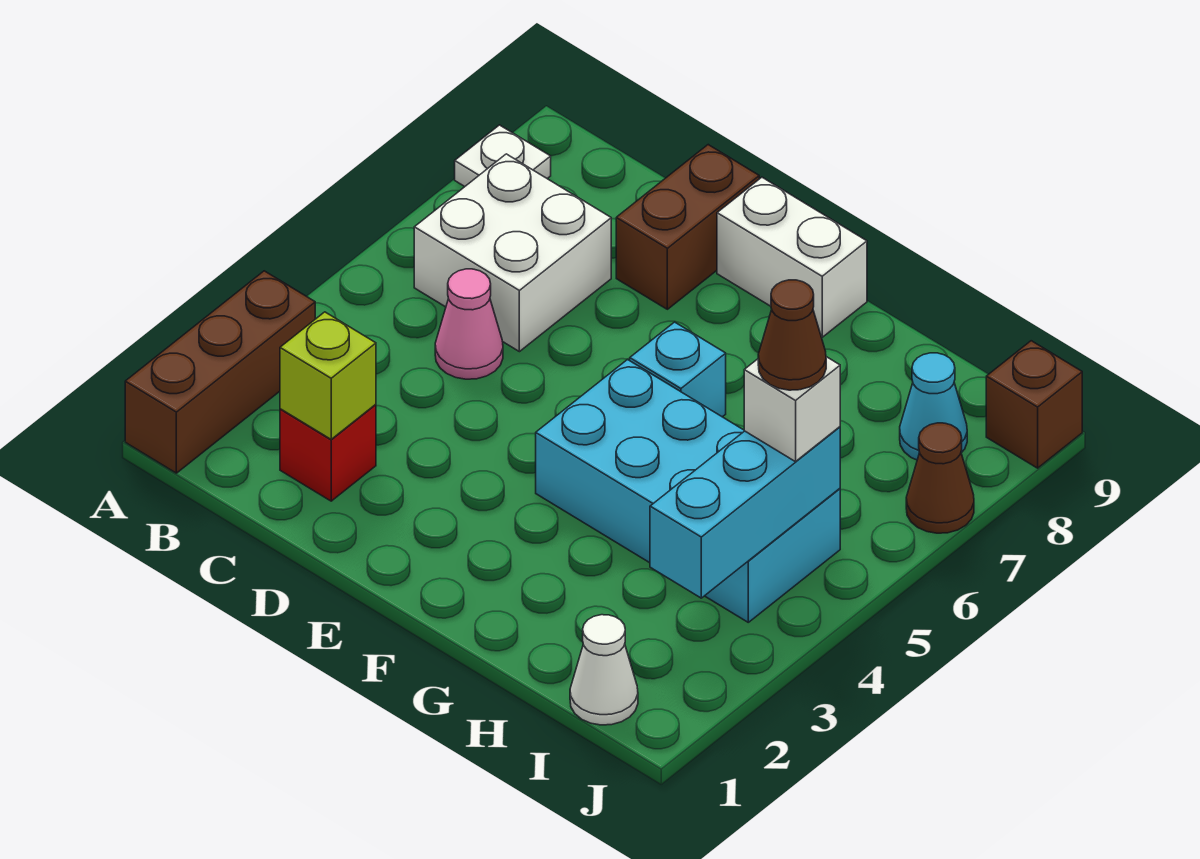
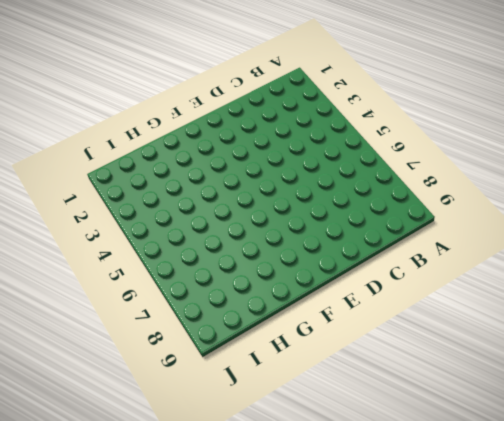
none -> brown brick A1:A3 level 1
none -> white plate A8 level 1
none -> white brick B6:C7 level 1

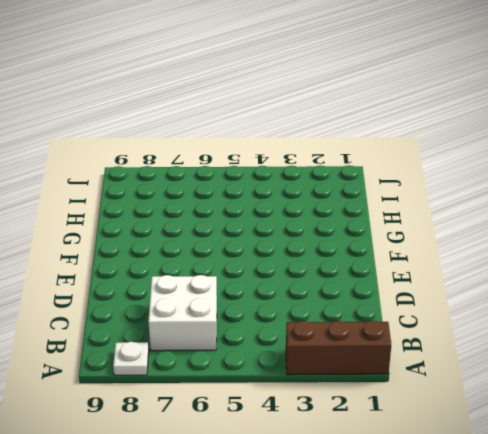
none -> red brick C2 level 1
none -> pink cone C5 level 1
none -> brown brick D8:D9 level 1

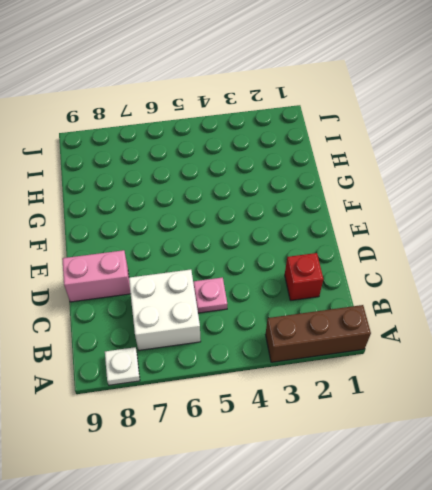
pink plate C5 level 1 -> pink cone C5 level 1
pink brick D8:D9 level 1 -> brown brick D8:D9 level 1
none -> white brick E9:F9 level 1
none -> cyan brick F4:I5 level 1
none -> cyan brick F6 level 1

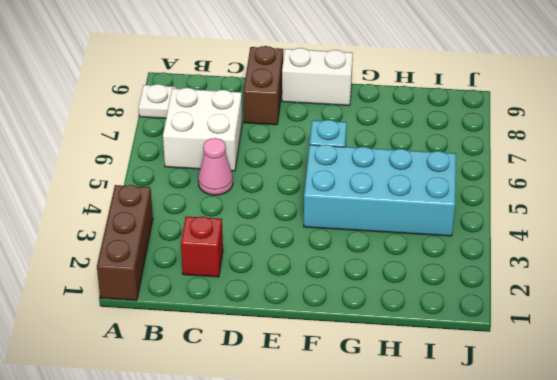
none -> white cone I1 level 1
none -> cyan cone I8 level 1
none -> brown cone J7 level 1

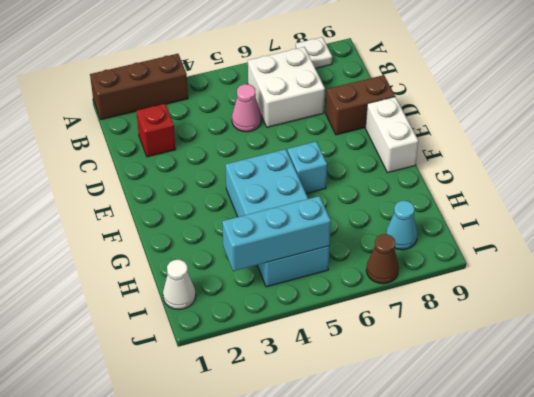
none -> brown brick J9 level 1
none -> lime brick C2 level 2
none -> white brick I5 level 3

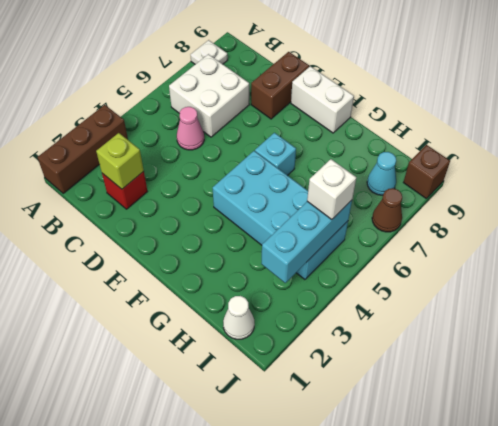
none -> brown cone I5 level 4

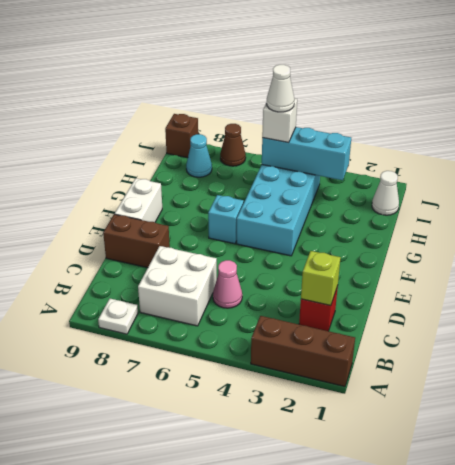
white cone I5 level 4 -> brown cone I5 level 4

